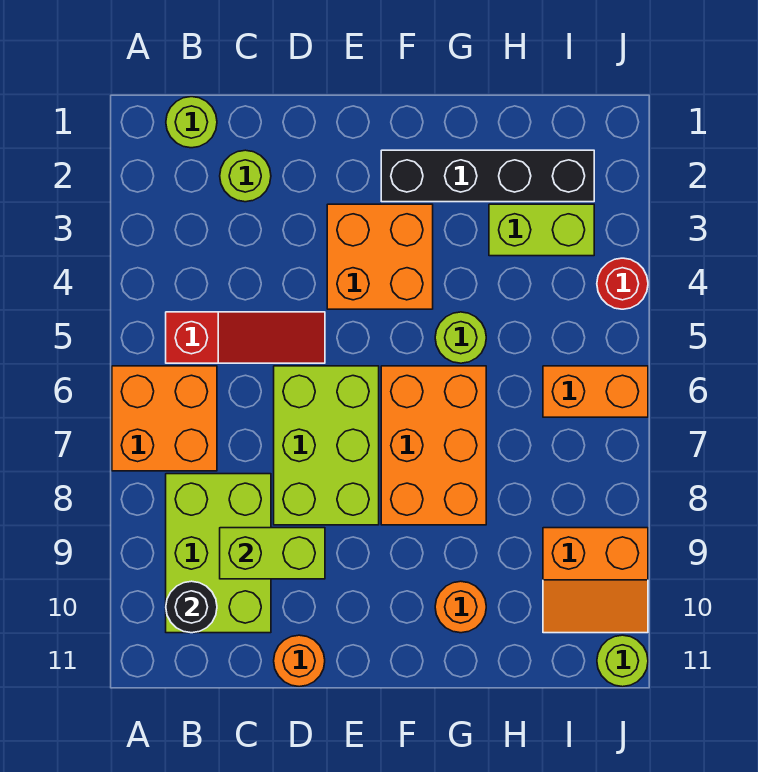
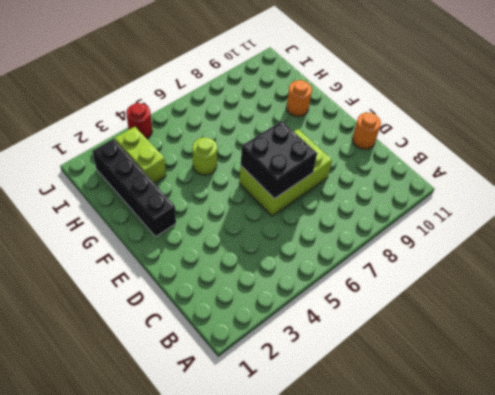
black brick D6:E7 level 2 -> none
none -> orange brick A6:B7 level 1
none -> lime round brick B1 level 1
none -> red slope B5:D5 level 1 top B

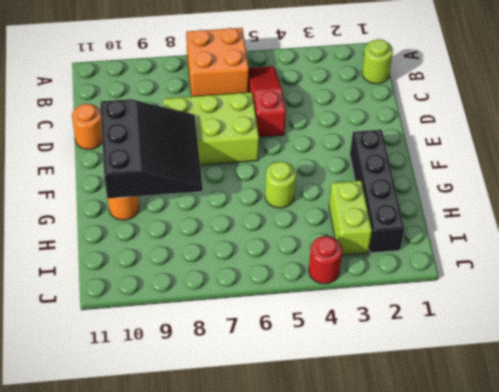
red slope B5:D5 level 1 top D -> red slope B5:D5 level 1 top B
black slope E8:G10 level 2 top 10 -> none
none -> lime brick B8:C10 level 1
none -> lime round brick C2 level 1
none -> orange brick E3:F4 level 1

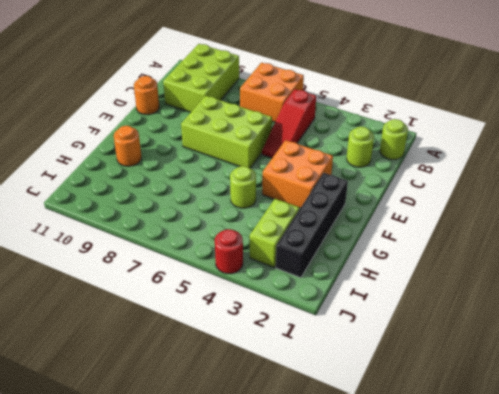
lime brick A9:C10 level 1 -> lime brick B8:C10 level 1
none -> orange brick F6:G8 level 1
none -> orange brick I6:J6 level 1
none -> orange slope I9:J10 level 1 top 9

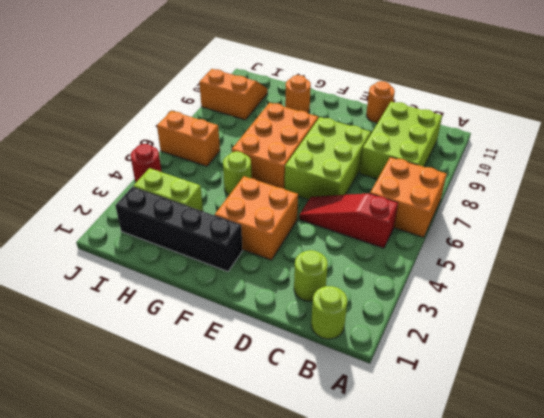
none -> lime round brick J11 level 1
none -> black round brick B10 level 2
none -> lime brick C9:D9 level 2

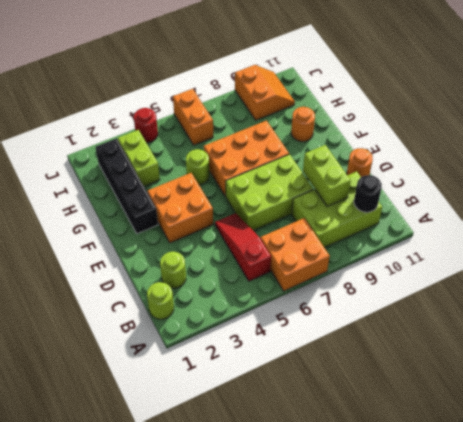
none -> lime round brick J11 level 1

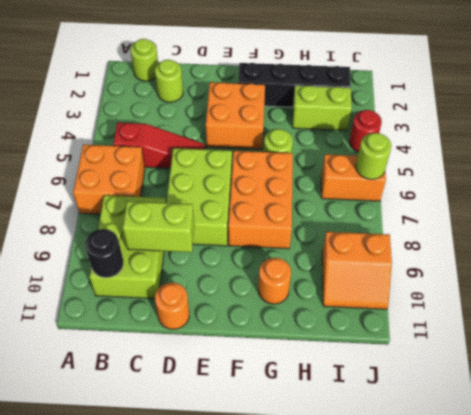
lime round brick J6 level 2 -> lime round brick J11 level 1

